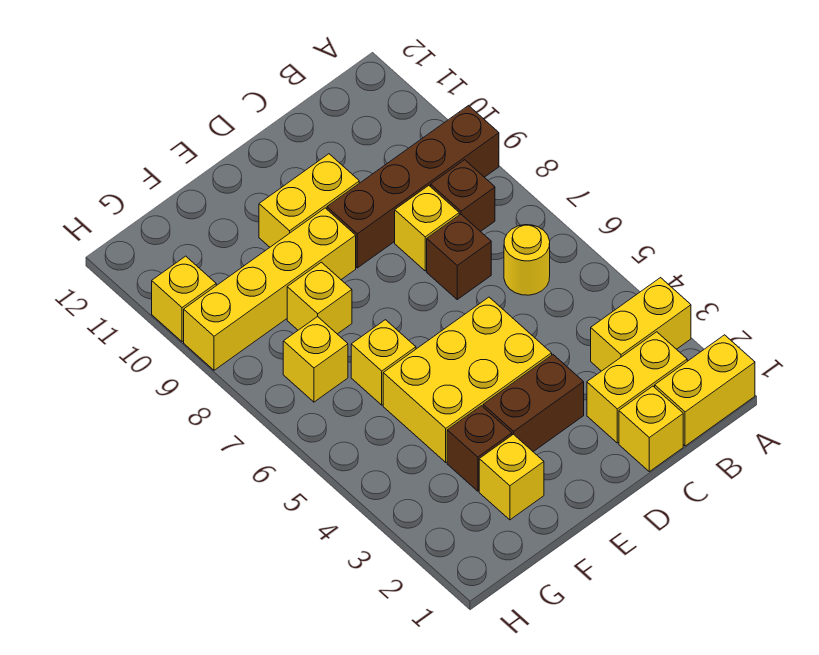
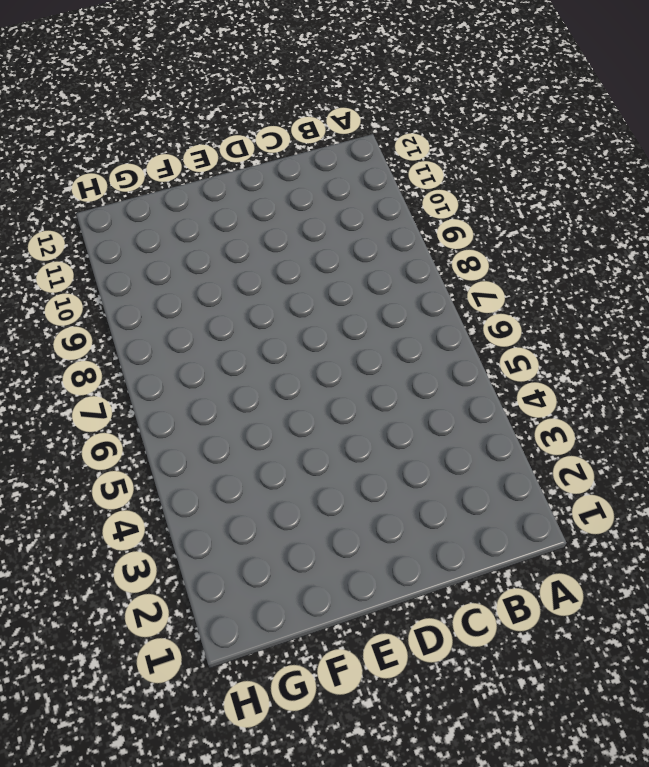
none -> yellow brick A1:B1 level 1
none -> yellow brick A3:B3 level 1
none -> brown brick A9:D9 level 1

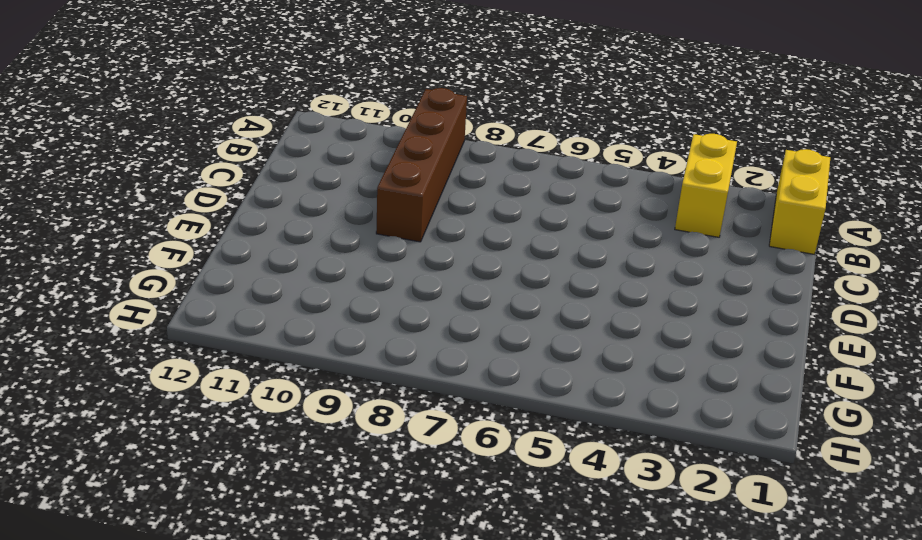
none -> yellow brick B2:C2 level 1
none -> yellow round brick B6 level 1
none -> brown brick B8 level 1

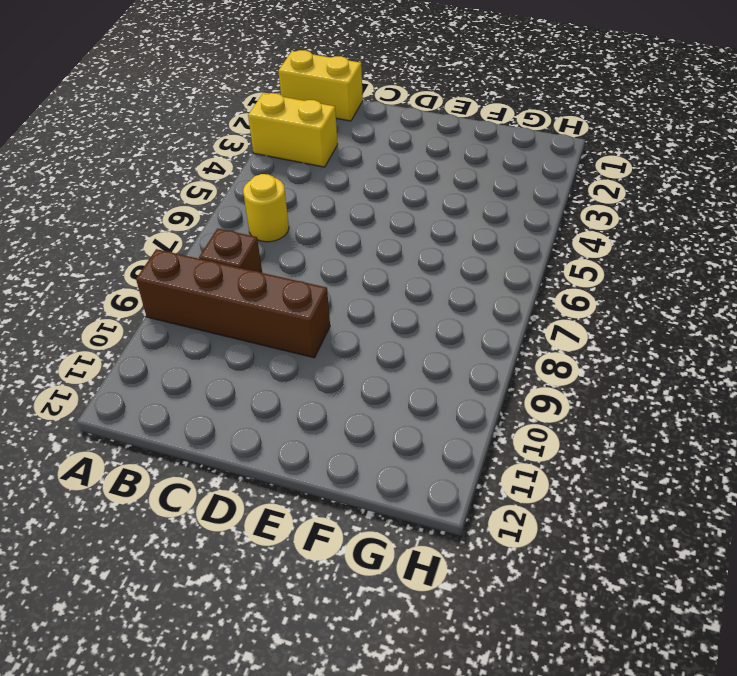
none -> yellow brick B2:C2 level 1
none -> yellow brick C1 level 1
none -> brown brick C7 level 1

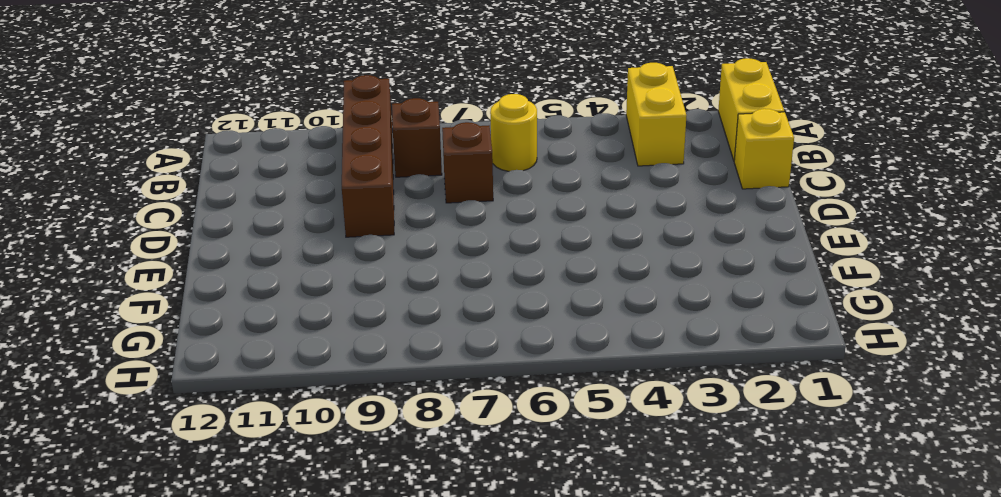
none -> yellow brick B2:C2 level 1
none -> yellow brick C8 level 1
none -> brown brick D3:E3 level 1

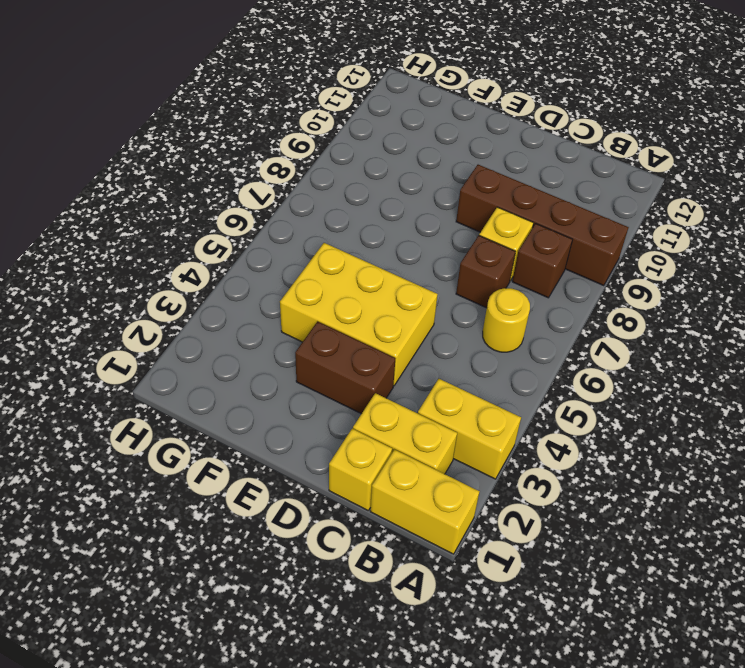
none -> yellow brick D10:E10 level 1
none -> yellow brick E9:H9 level 1
none -> yellow brick F2 level 1

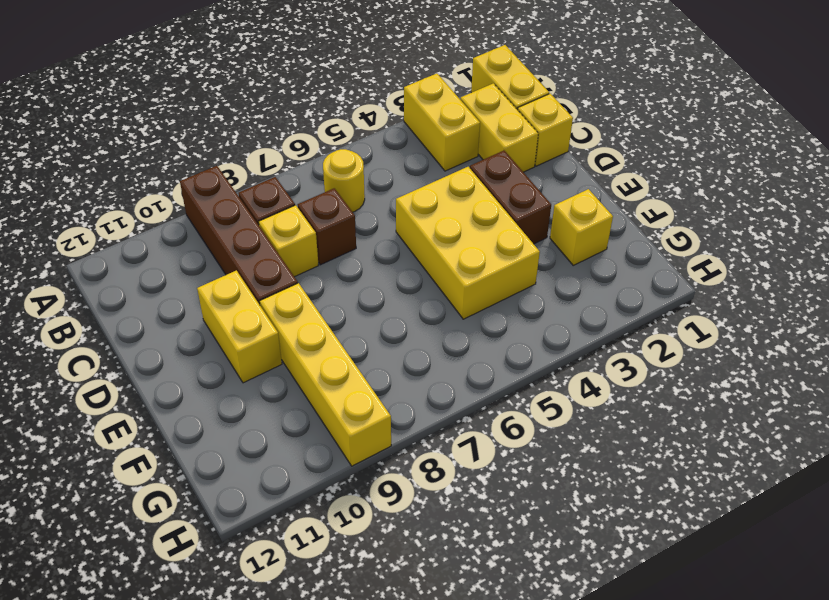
none -> brown brick F3 level 1
none -> yellow brick F6 level 1
none -> yellow brick F8 level 1

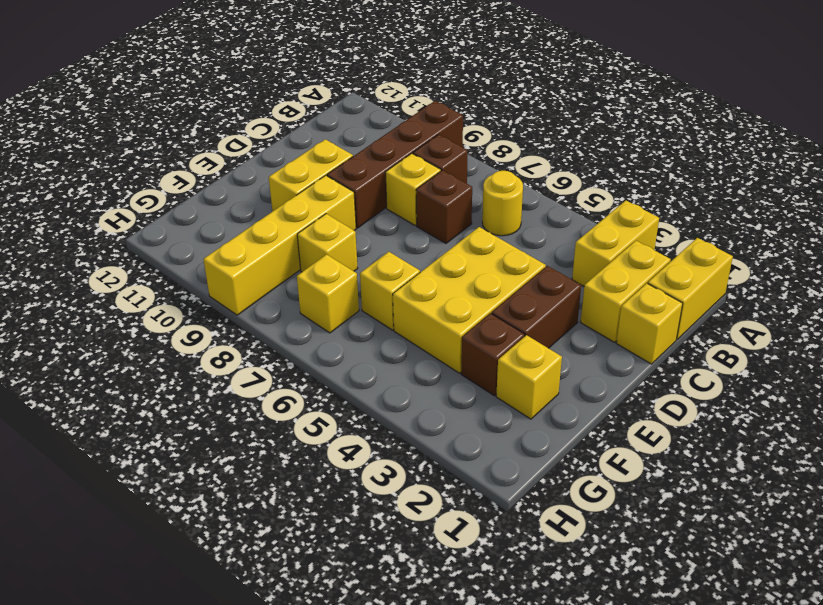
none -> yellow brick H10 level 1

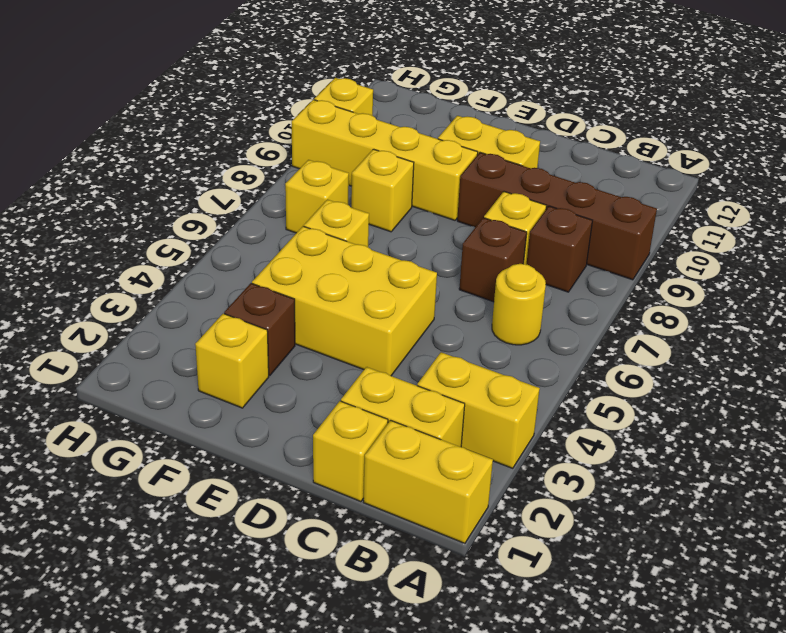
none -> brown brick D3:E3 level 1

